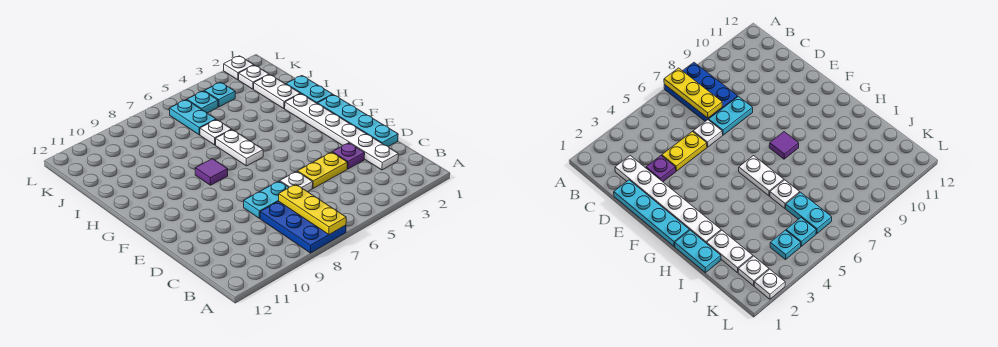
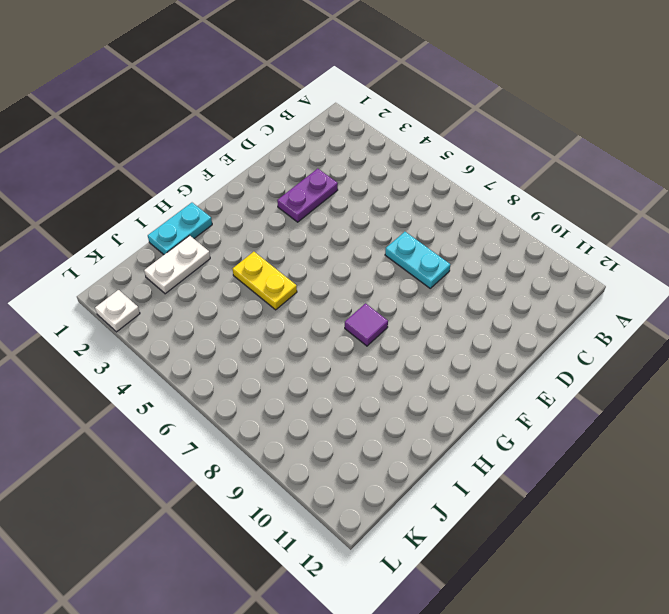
purple plate D3:E3 level 1 -> purple plate D3 level 1
yellow plate H4:H5 level 1 -> yellow plate D4:D5 level 1
none -> blue plate A7:C8 level 1
none -> white plate C2:H2 level 1
none -> cyan plate D1:G1 level 1

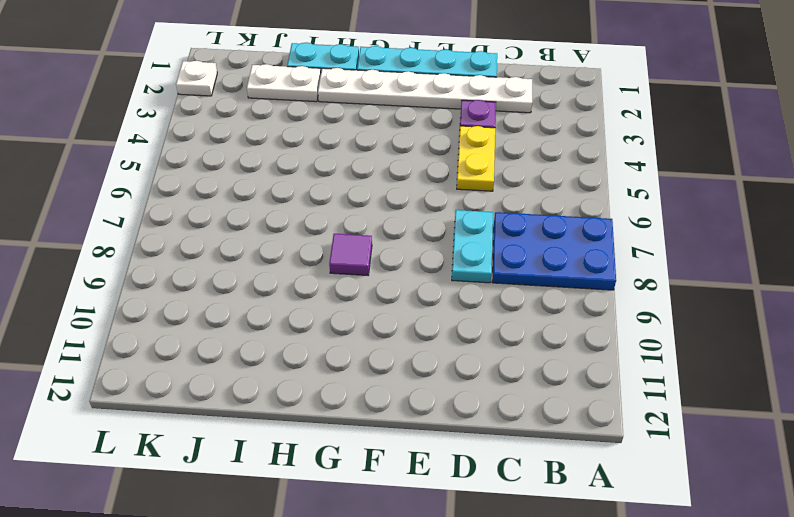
none -> white plate D6 level 1
none -> white plate G6:H6 level 1
none -> white plate I6 level 1

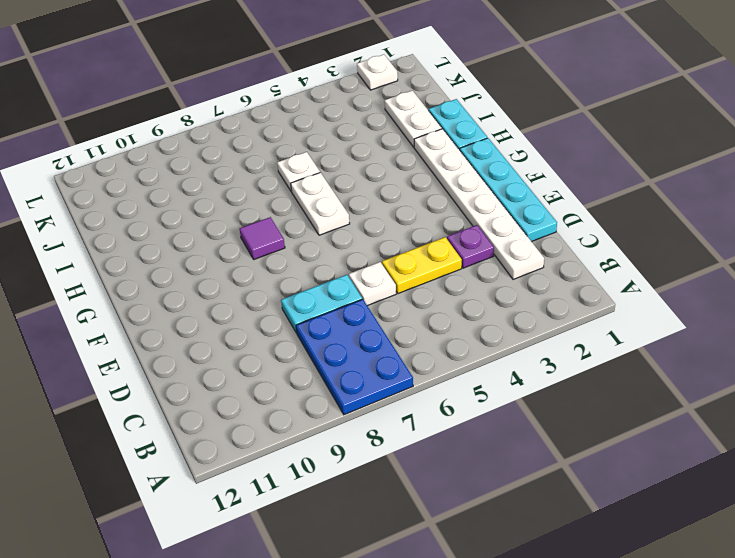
none -> cyan plate J6:K6 level 1
none -> white plate K2 level 1
none -> cyan plate K4 level 1

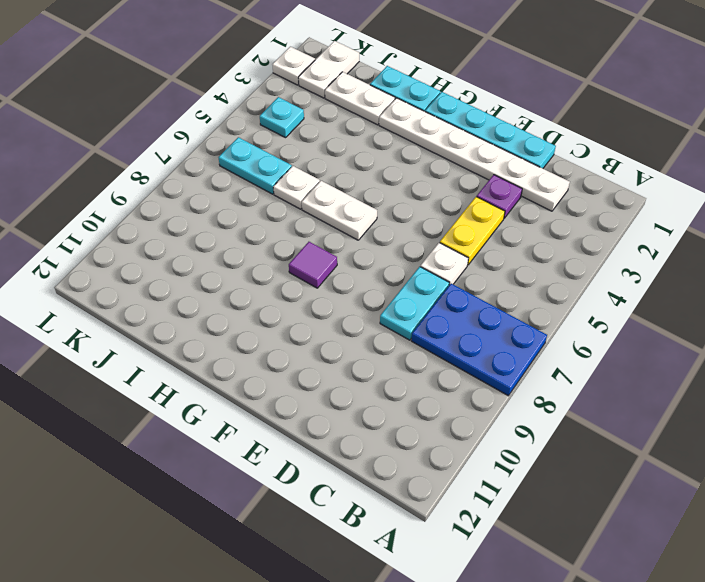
white plate K1:K2 level 1 -> white plate K2 level 1
none -> cyan plate K5 level 1
none -> yellow plate A7:C7 level 2

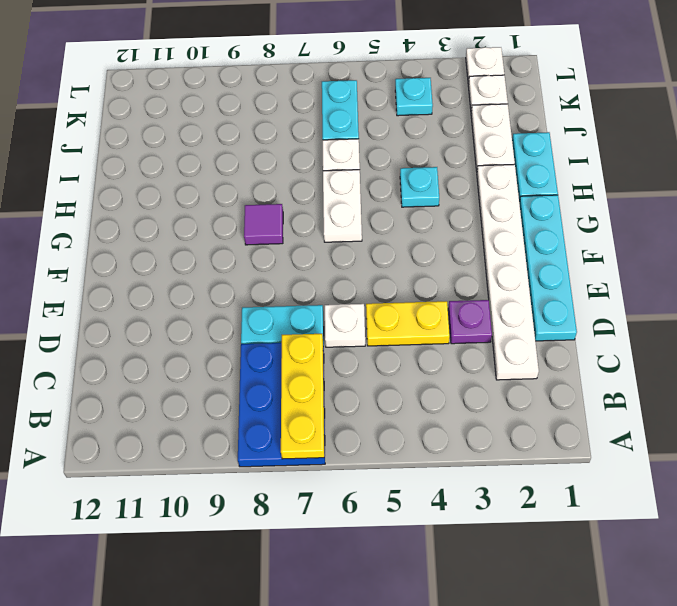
cyan plate H4 level 1 -> cyan plate K5 level 1

